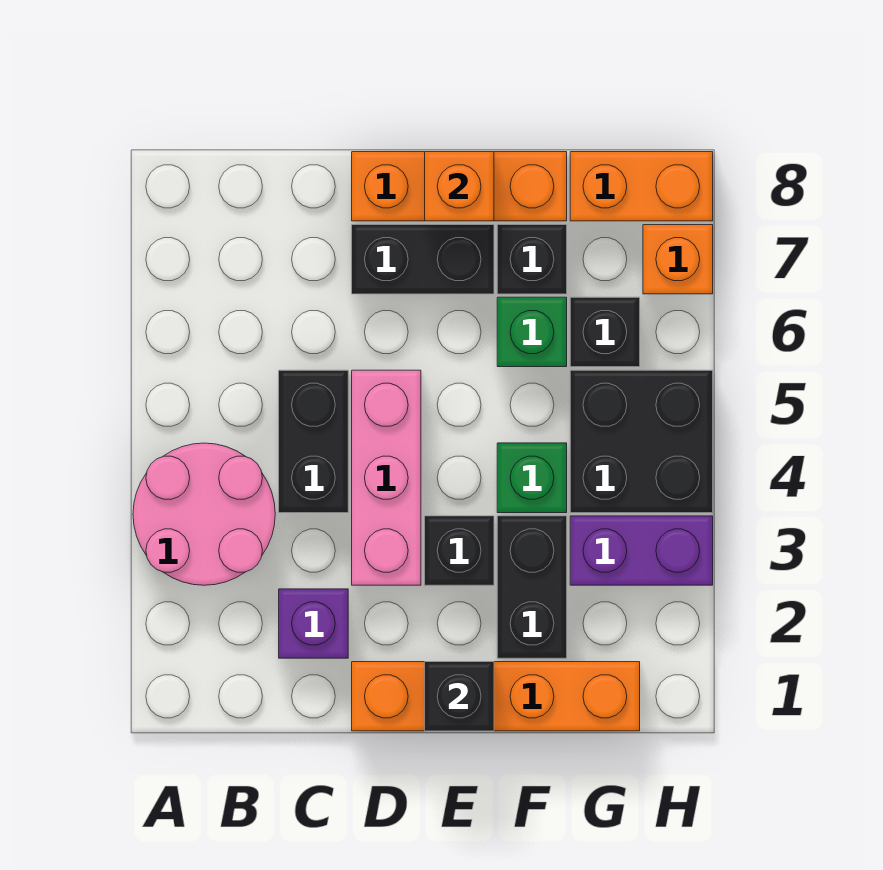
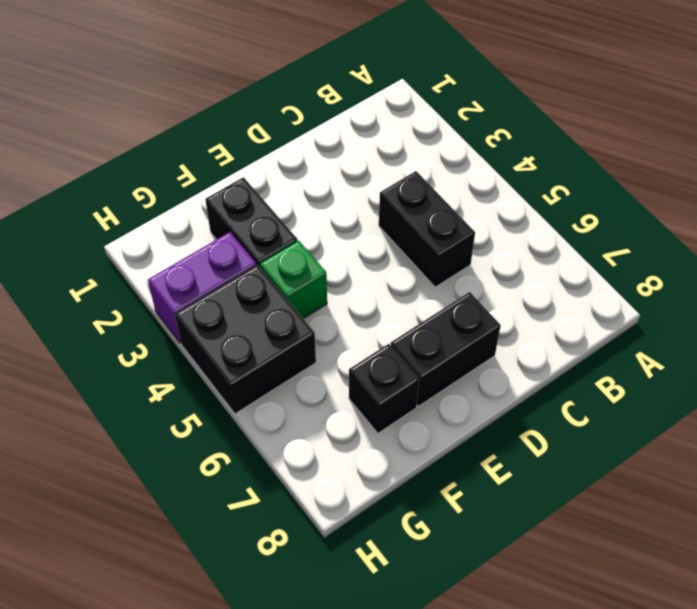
none -> pink round brick A3:B4 level 1
none -> purple brick C2 level 1
none -> orange brick D1:G1 level 1

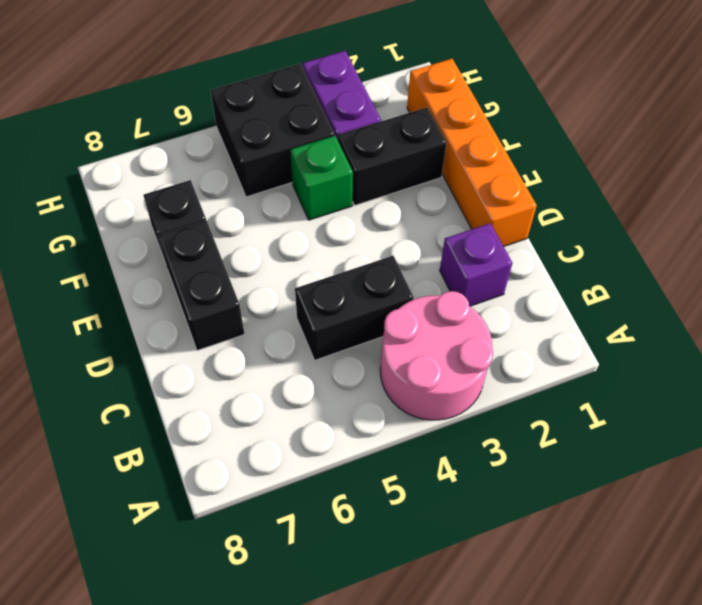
none -> pink brick D3:D5 level 1
none -> orange brick D8:F8 level 1
none -> black brick E3 level 1

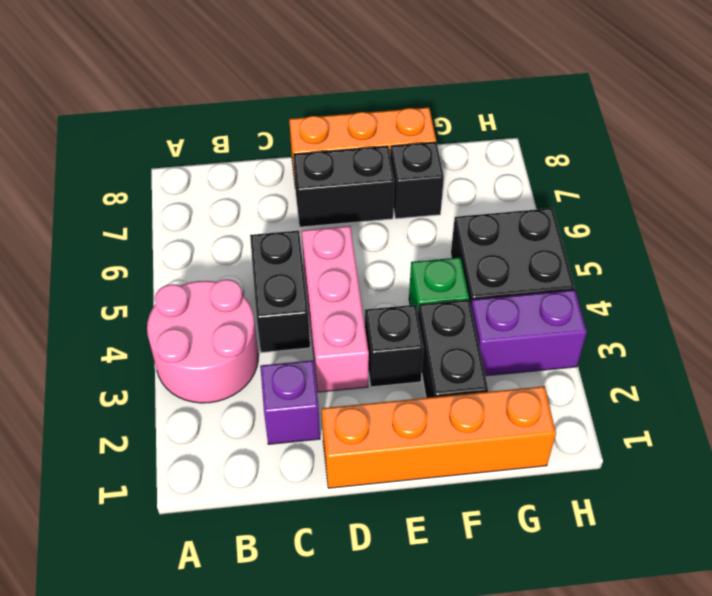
none -> green brick F6 level 1
none -> black brick G6 level 1
none -> orange brick G8:H8 level 1

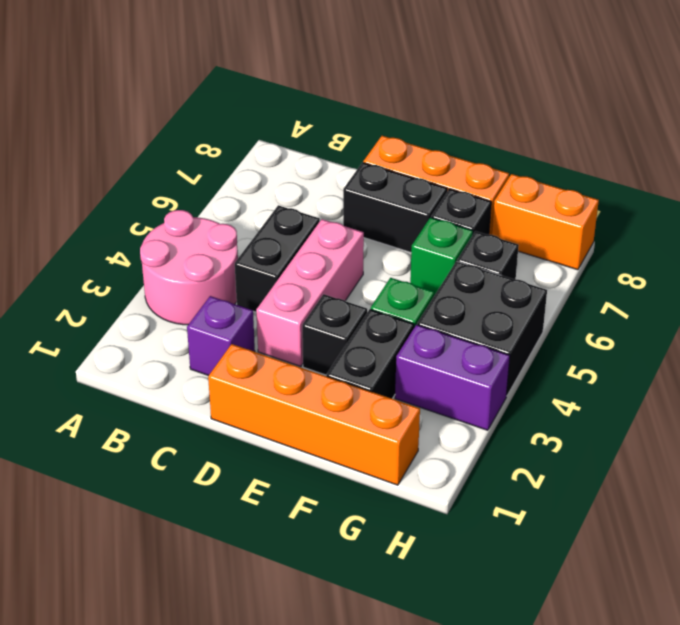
none -> orange brick H7 level 1
none -> black brick E1 level 2
none -> orange brick E8 level 2

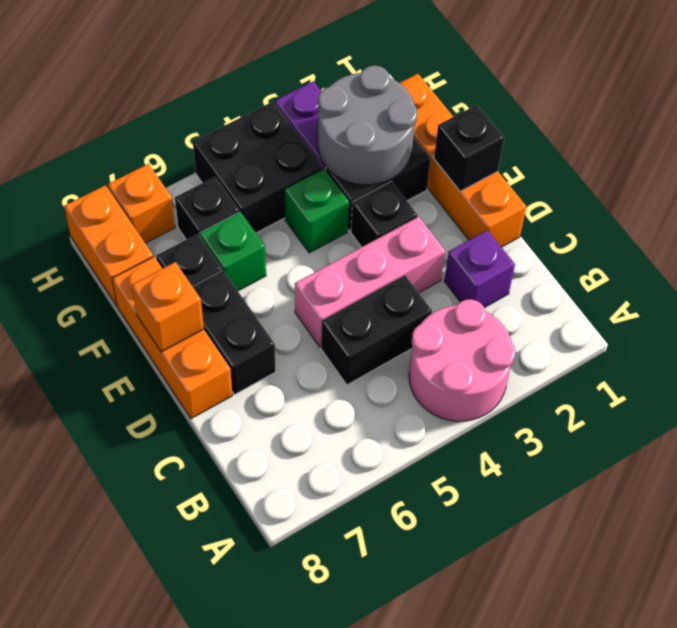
grey round brick F2:G3 level 2 -> none

